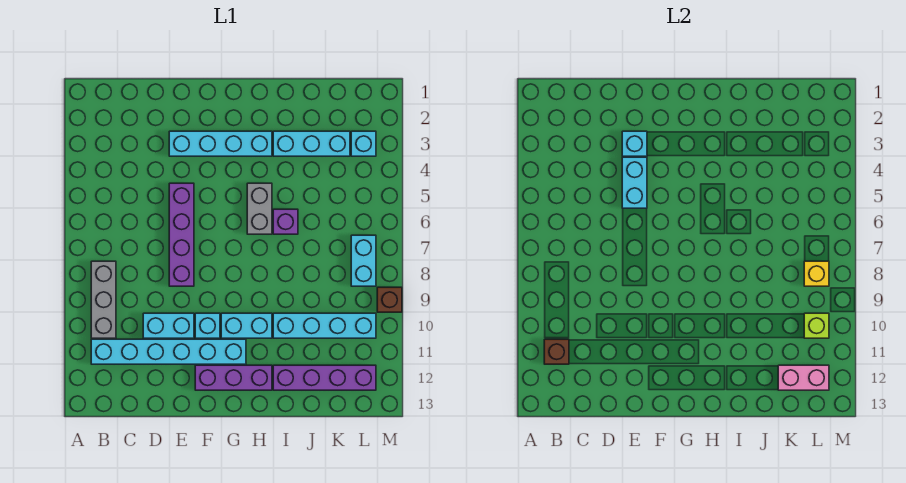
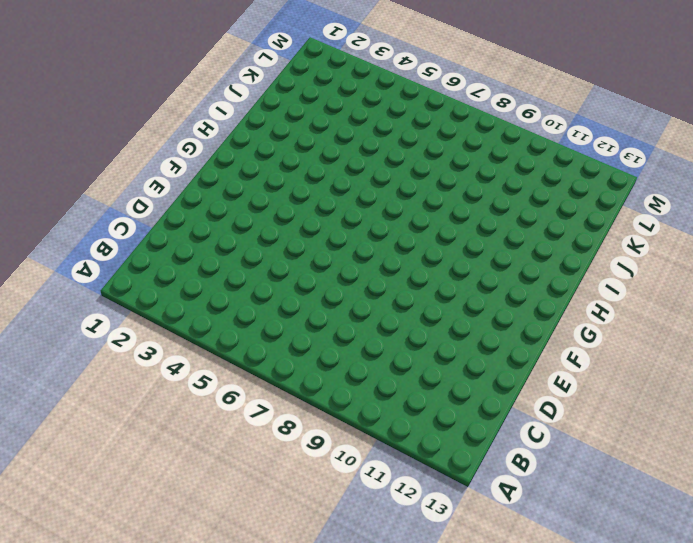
none -> grey brick B8:B10 level 1
none -> cyan brick B11:G11 level 1
none -> cyan brick D10:E10 level 1

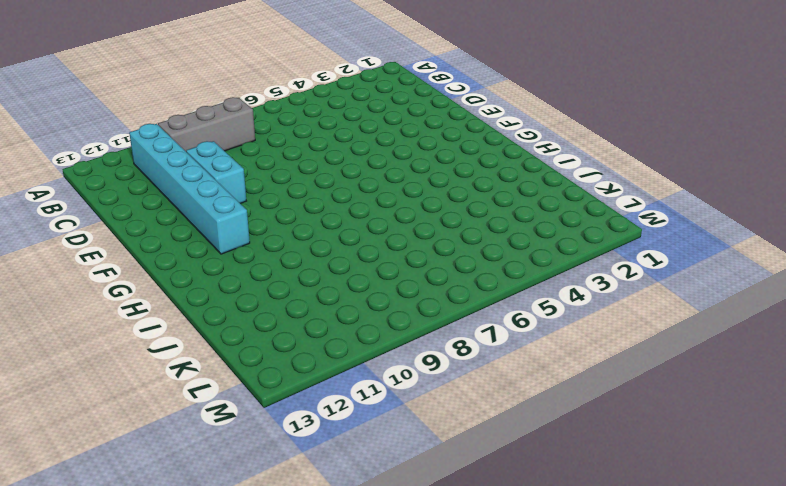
none -> cyan brick E3:H3 level 1
none -> purple brick E5:E8 level 1
none -> cyan brick F10 level 1

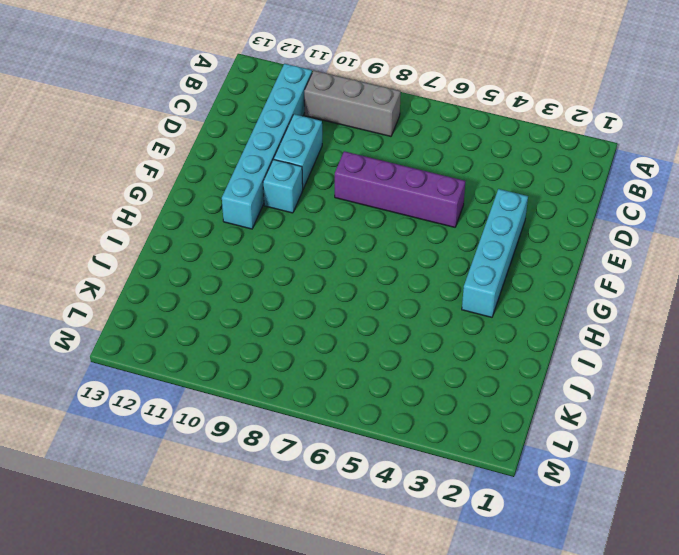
none -> purple brick F12:H12 level 1
none -> cyan brick G10:H10 level 1
none -> grey brick H5:H6 level 1

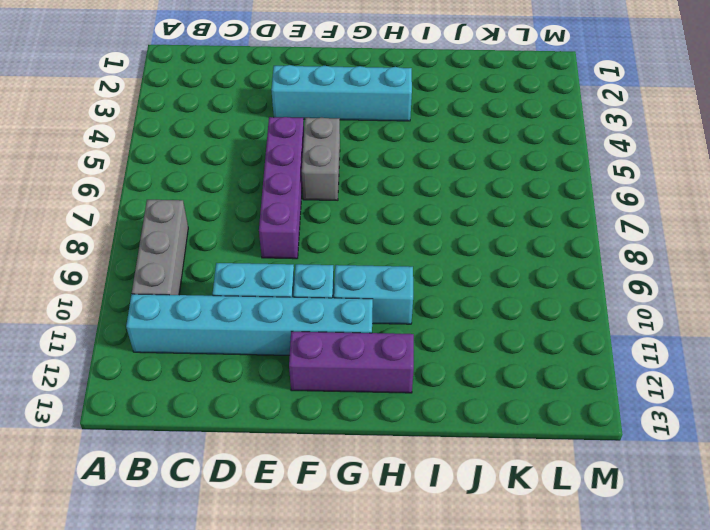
grey brick F5:F6 level 1 -> grey brick H5:H6 level 1
none -> cyan brick I3:K3 level 1
none -> purple brick I6 level 1
none -> cyan brick I10:L10 level 1

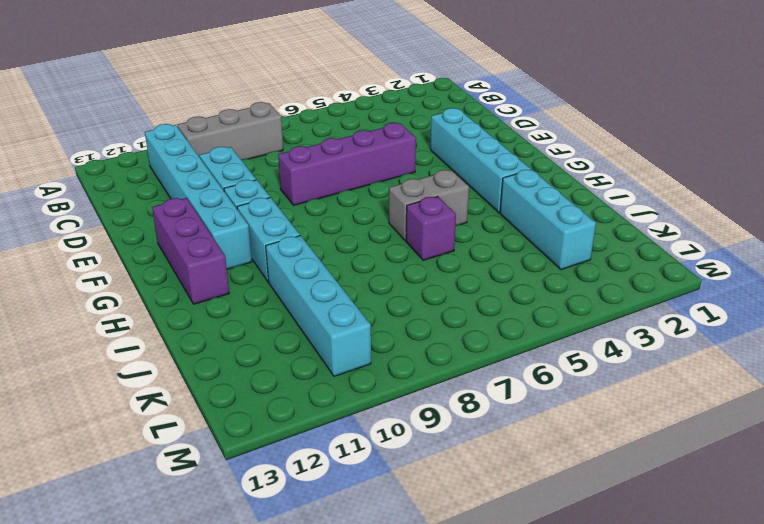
none -> purple brick I12:L12 level 1
none -> cyan brick L3 level 1
none -> cyan brick L7:L8 level 1

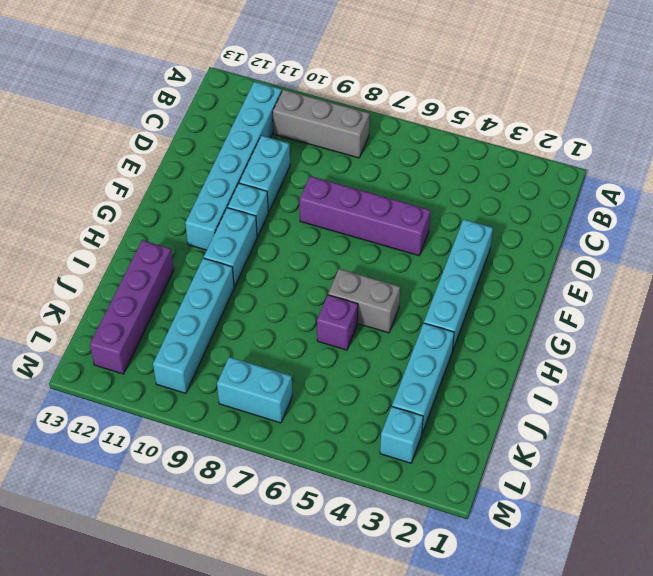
none -> purple brick F12:H12 level 1
none -> brown brick M9 level 1
none -> brown brick B11 level 2

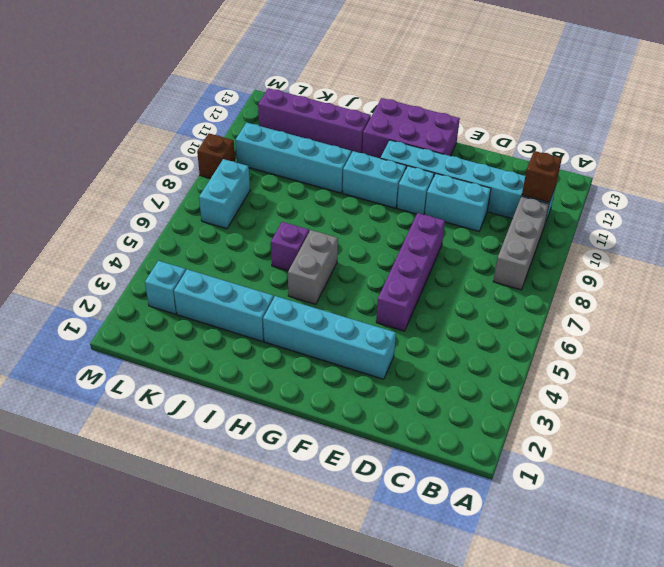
purple brick F12:H13 level 1 -> purple brick F12:H12 level 1
none -> cyan brick E3 level 2
none -> cyan brick E4:E5 level 2
none -> pink brick K12:L12 level 2

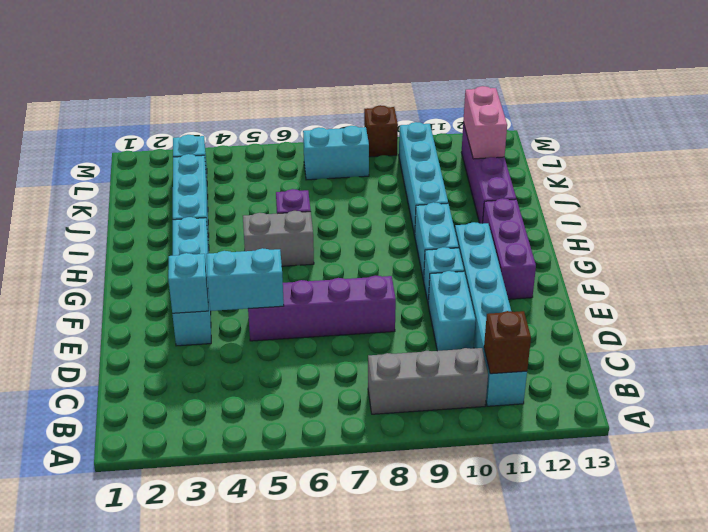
none -> yellow brick L8 level 2
none -> lime brick L10 level 2

